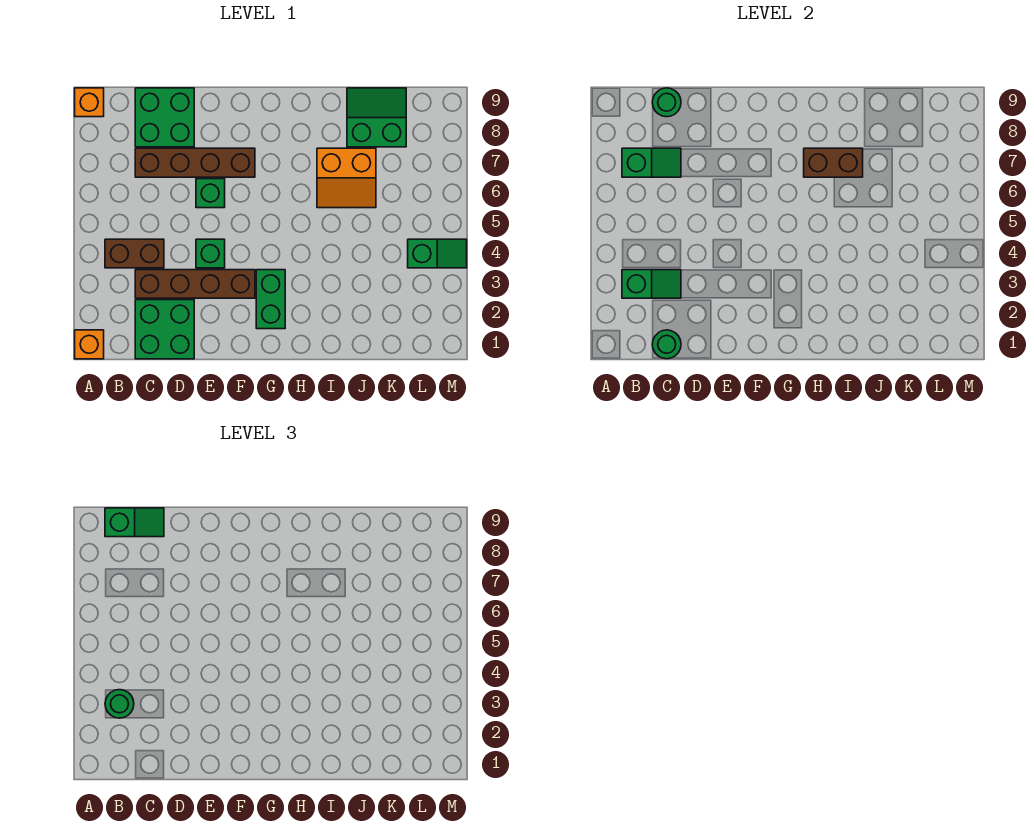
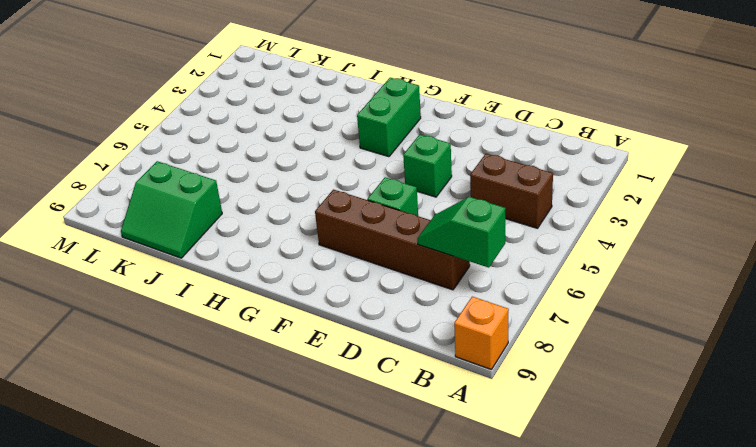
none -> orange brick A1 level 1
none -> green brick C1:D2 level 1
none -> brown brick C3:F3 level 1

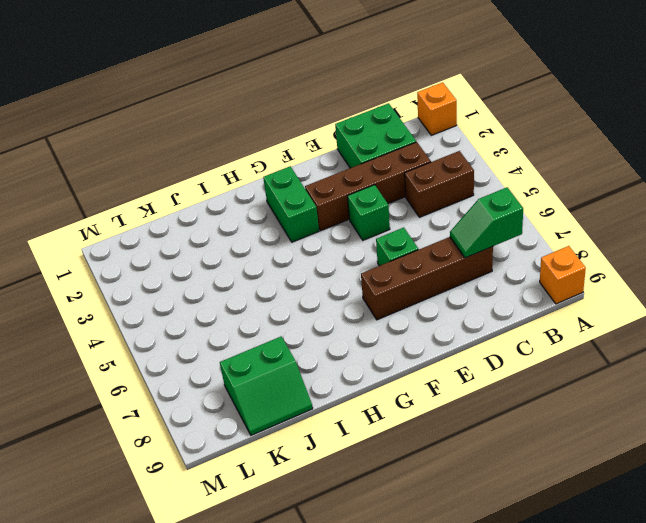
none -> green brick C8:D9 level 1
none -> orange slope I6:J7 level 1 top 7
none -> green slope L4:M4 level 1 top L

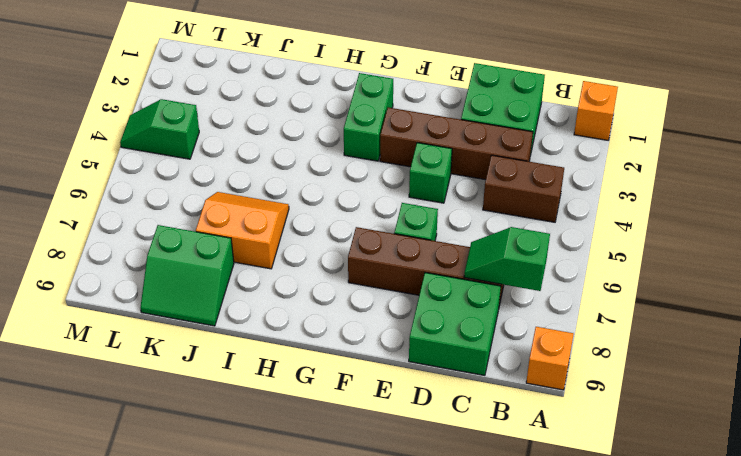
none -> green slope B3:C3 level 2 top B
none -> green round brick C1 level 2
none -> green round brick C9 level 2

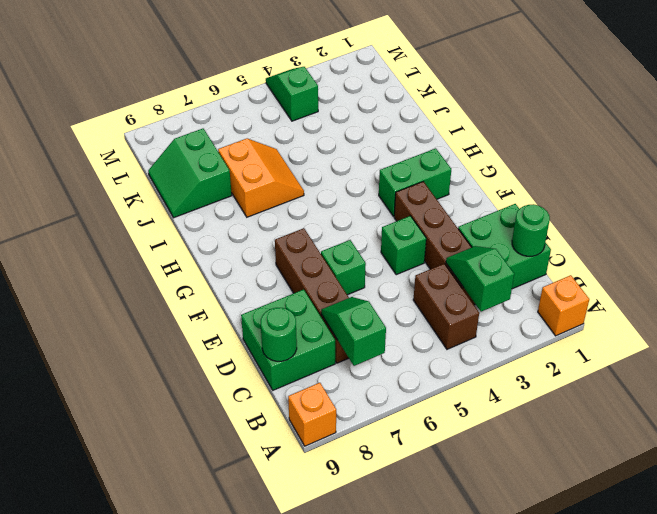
none -> brown brick H7:I7 level 2
none -> green round brick B3 level 3
none -> green slope B9:C9 level 3 top B

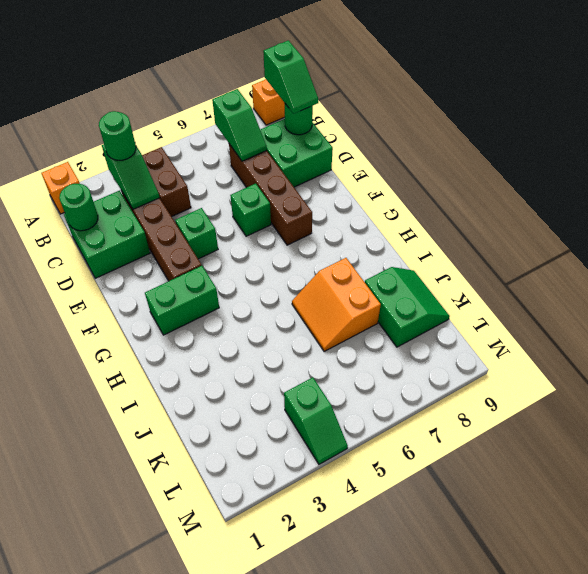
none -> brown brick H7:I7 level 2

